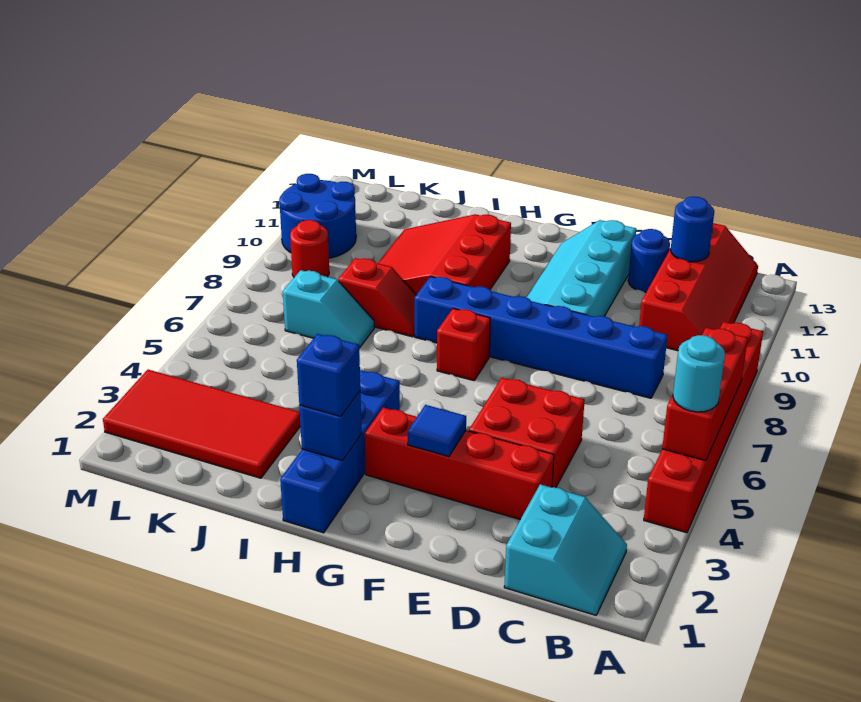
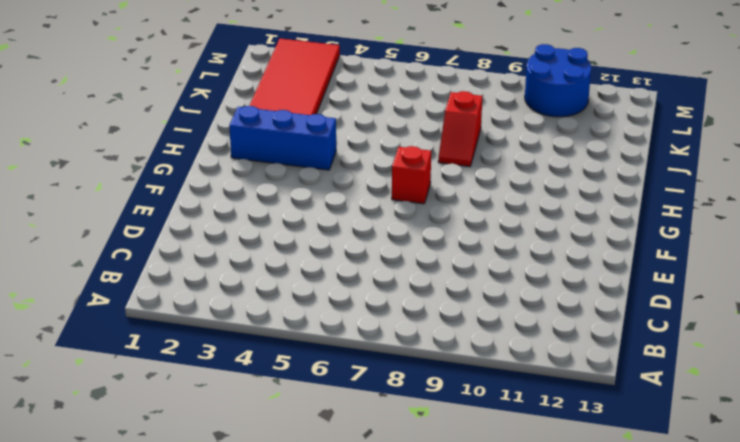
blue brick H2:H4 level 1 -> blue brick H1:H4 level 1
none -> red brick A4:A9 level 1
none -> cyan slope B1:C2 level 1 top C
none -> red slope B10:C13 level 1 top C

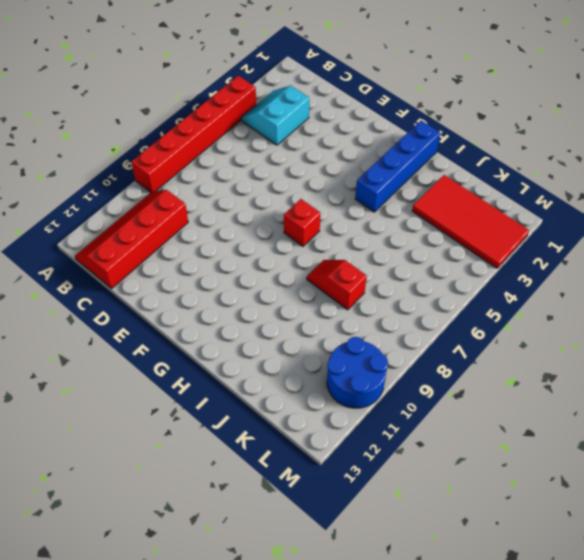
cyan slope B3:C4 level 1 top C -> cyan slope B1:C2 level 1 top C
none -> blue brick C8:H8 level 1
none -> red brick D3:G3 level 1
none -> red brick D4:E5 level 1

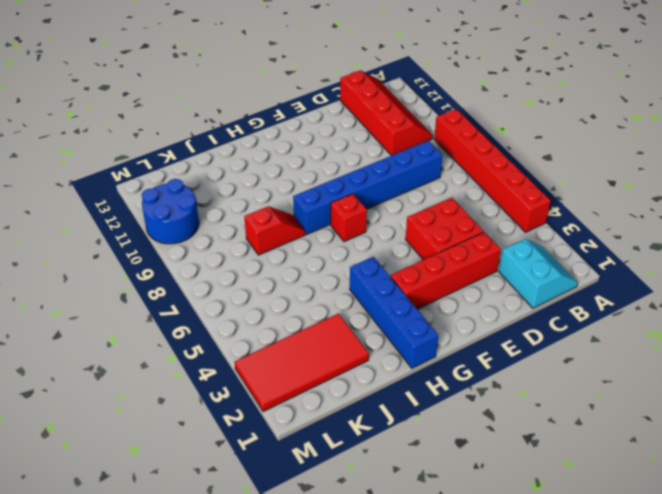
none -> blue round brick D12 level 1
none -> cyan slope E9:F12 level 1 top E
none -> red slope H9:J11 level 1 top H

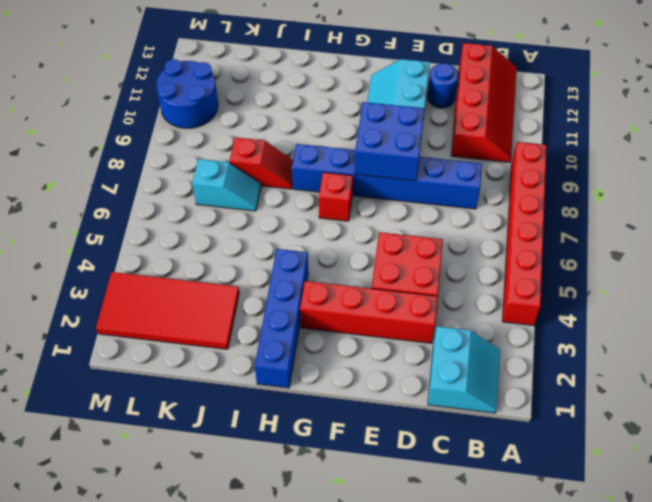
blue brick E8:F9 level 2 -> none
none -> red slope H9:J11 level 1 top H
none -> red round brick L9 level 1
none -> red brick A5:A7 level 2

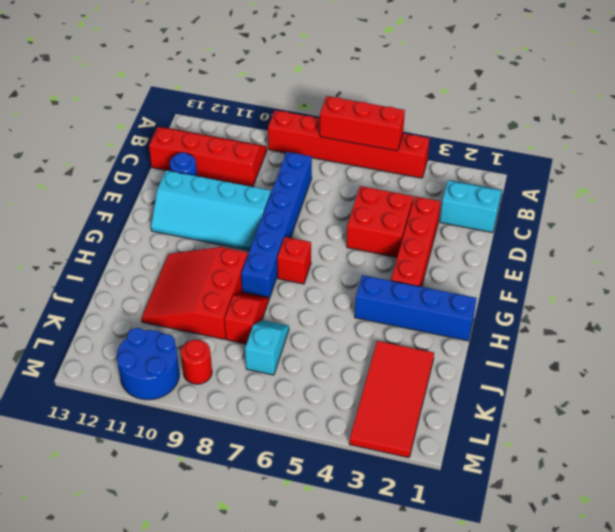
red slope H9:J11 level 1 top 9 -> red slope H9:J11 level 1 top H
none -> blue round brick C12 level 2
none -> blue tile F3 level 2
none -> blue brick H2 level 2

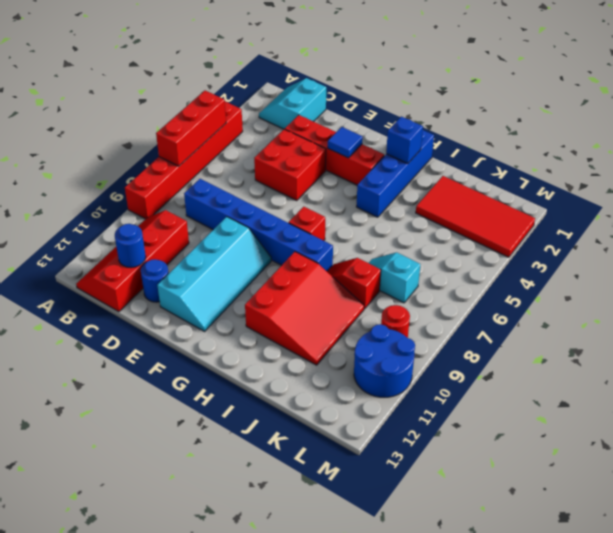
none -> cyan round brick A5 level 3
none -> blue brick H2 level 3

